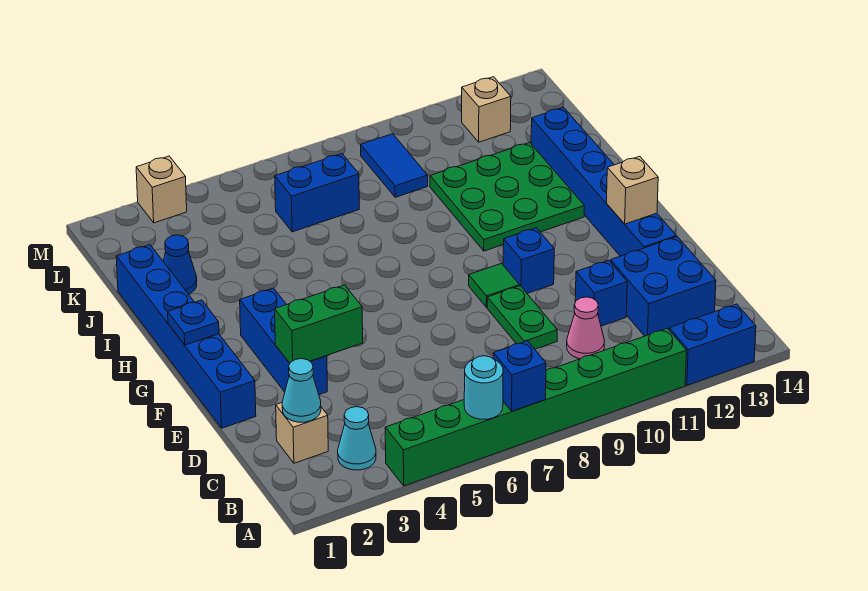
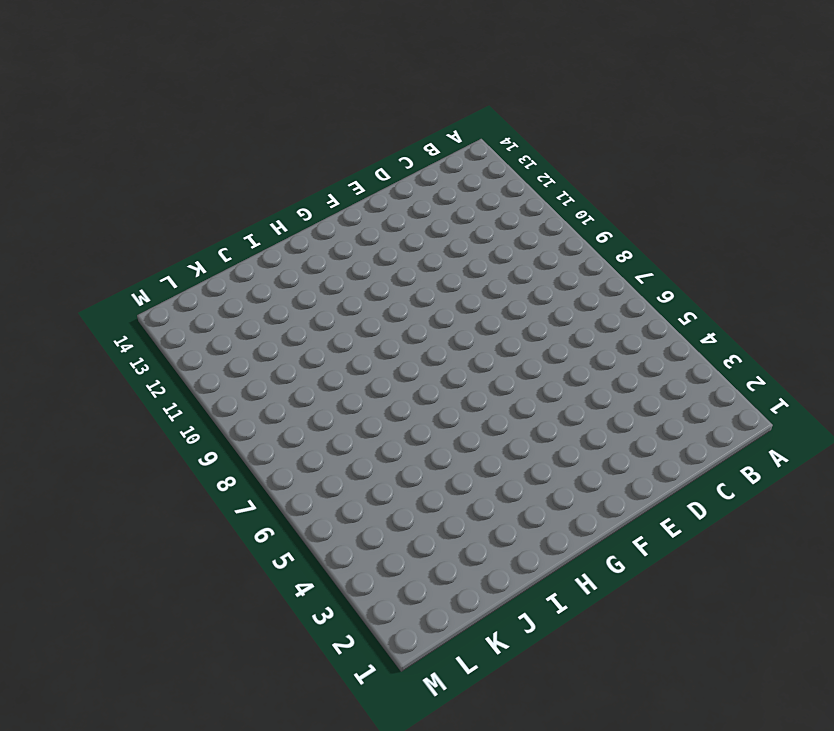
none -> green brick A4:A11 level 1
none -> blue brick A12:A13 level 1
none -> cyan cone B3 level 1

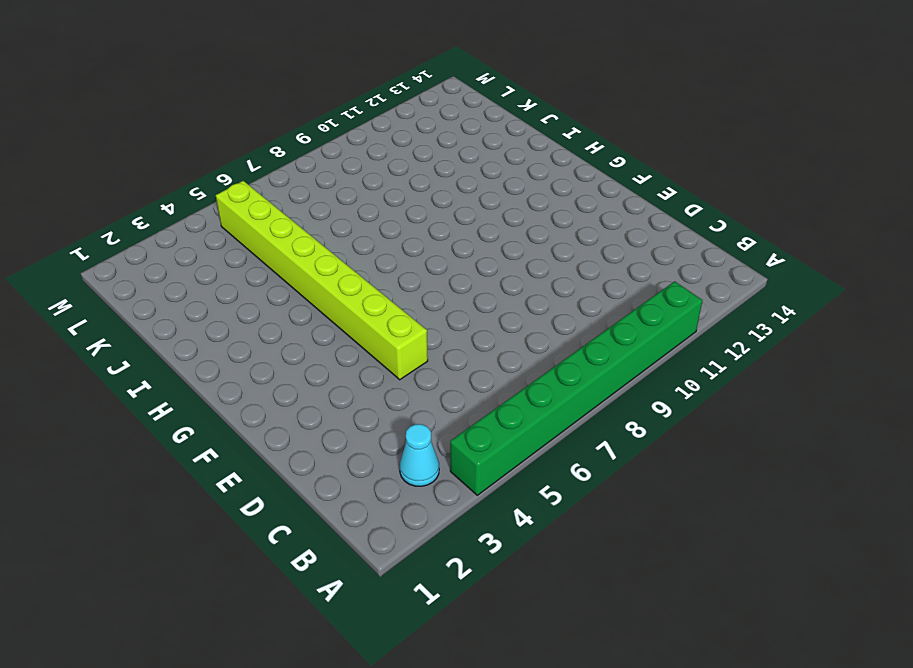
lime brick E5:L5 level 1 -> none
none -> blue brick A12:A13 level 1
none -> tan brick C2 level 1
none -> pink cone C10 level 1

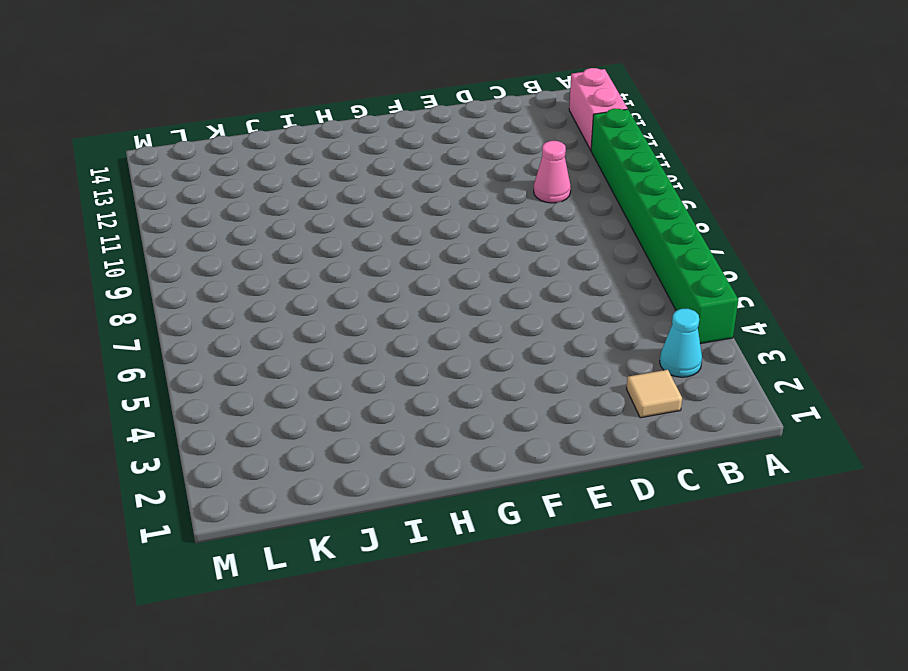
pink brick A12:A13 level 1 -> blue brick A12:A13 level 1
tan tile C2 level 1 -> tan brick C2 level 1
none -> blue brick C12:D13 level 1
none -> green plate D9:E9 level 1
none -> blue brick D11 level 1

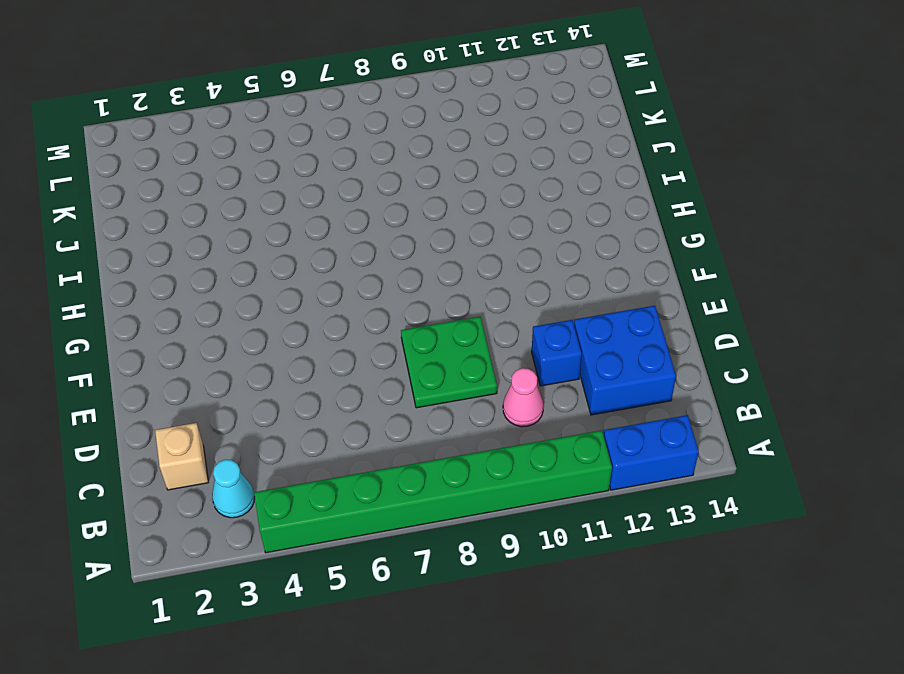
green plate D8:E9 level 1 -> green plate D9:E9 level 1
none -> blue brick E1:J1 level 1
none -> blue brick E3:G3 level 1
none -> blue brick E13:J13 level 1

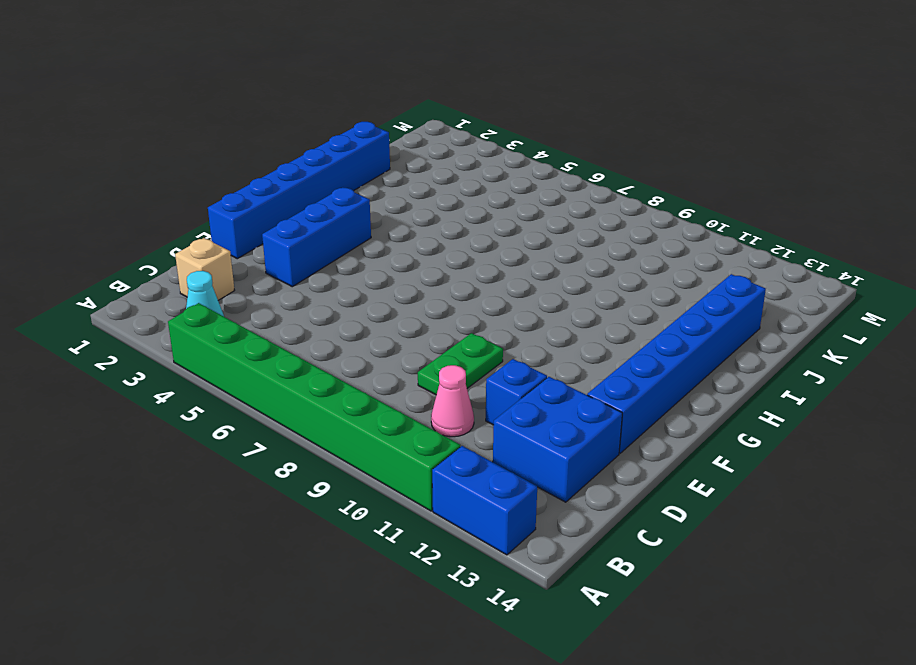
none -> green tile F9 level 1
none -> blue brick F10 level 1
none -> green plate H10:J12 level 1

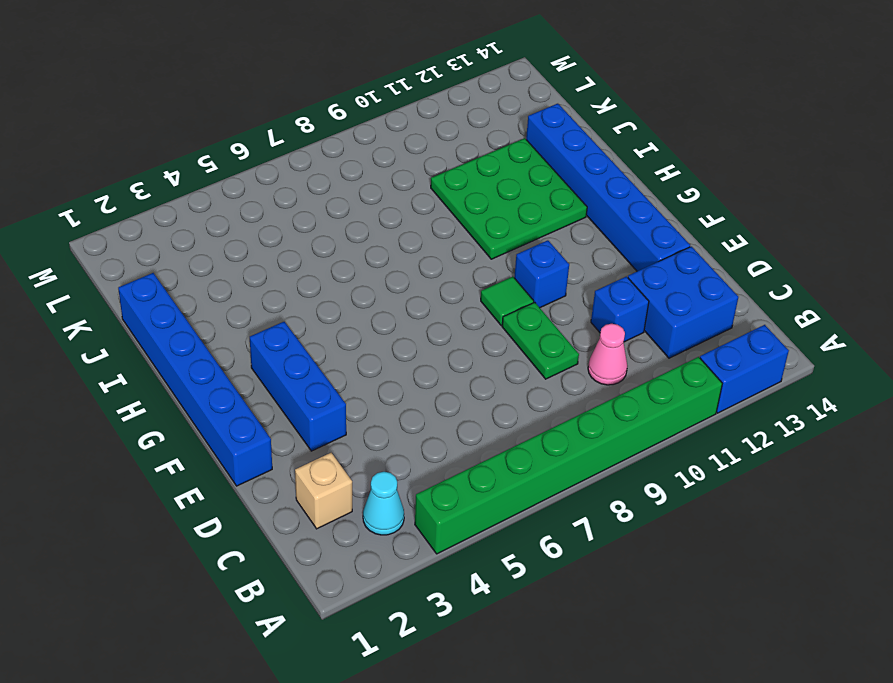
none -> blue cone J2 level 1
none -> blue brick K6:K7 level 1
none -> blue tile K9:L9 level 1

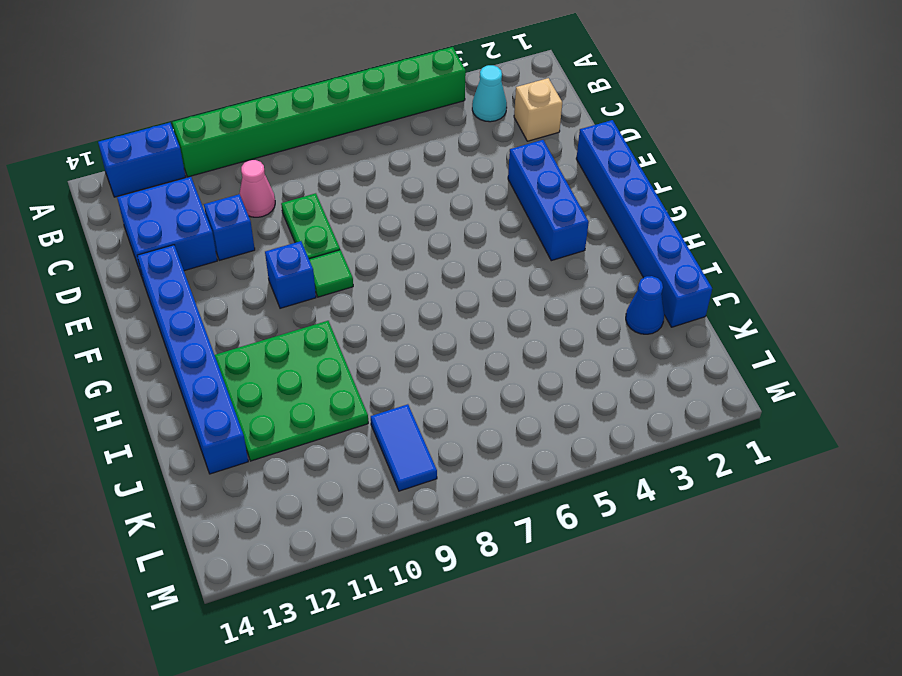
none -> blue brick K6:K7 level 1
none -> tan brick L12 level 1
none -> tan brick M3 level 1

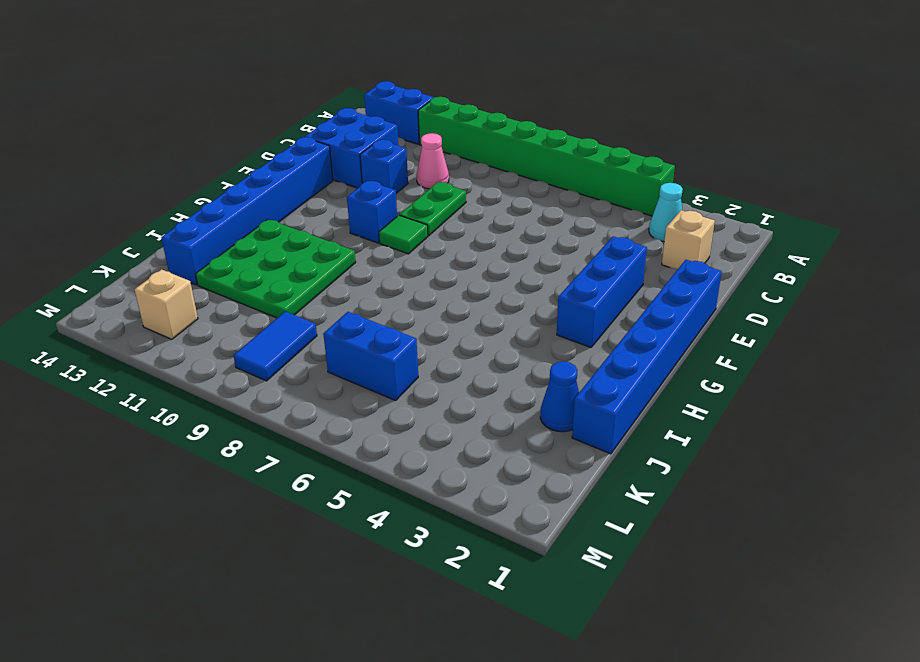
none -> tan brick M3 level 1
none -> cyan round brick A6 level 2
none -> blue brick A7 level 2

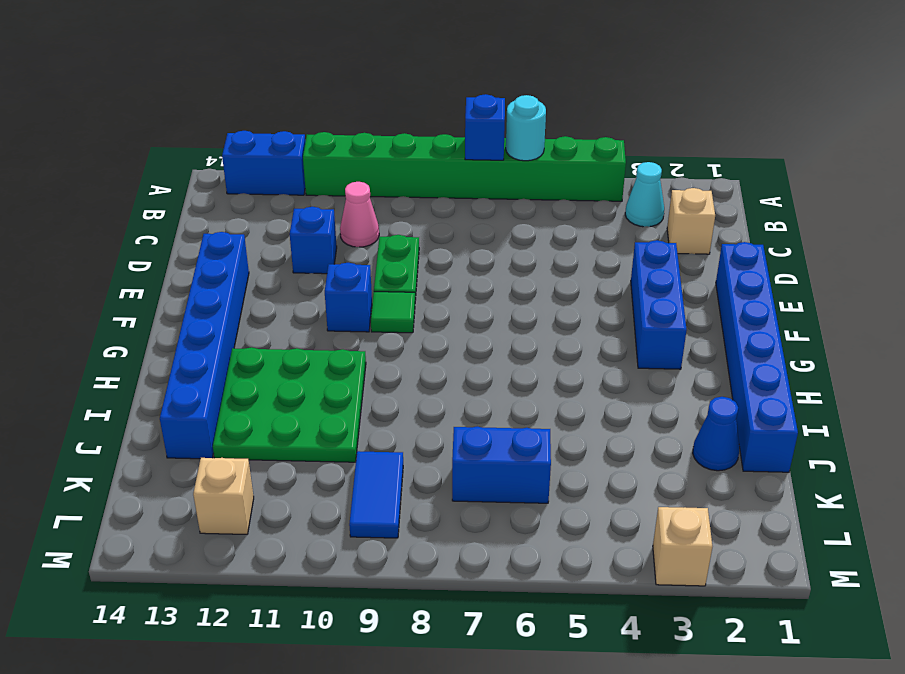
none -> blue brick C12:D13 level 1
none -> cyan cone C2 level 2
none -> green brick E3:E4 level 2

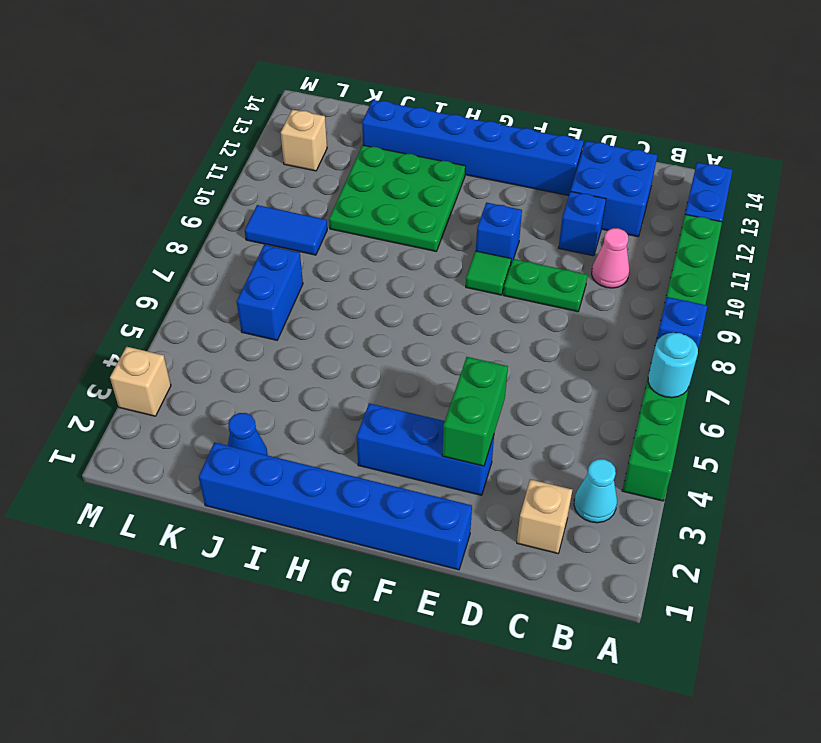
none -> cyan cone C2 level 2
none -> tan brick F13 level 2
none -> blue plate G1 level 2

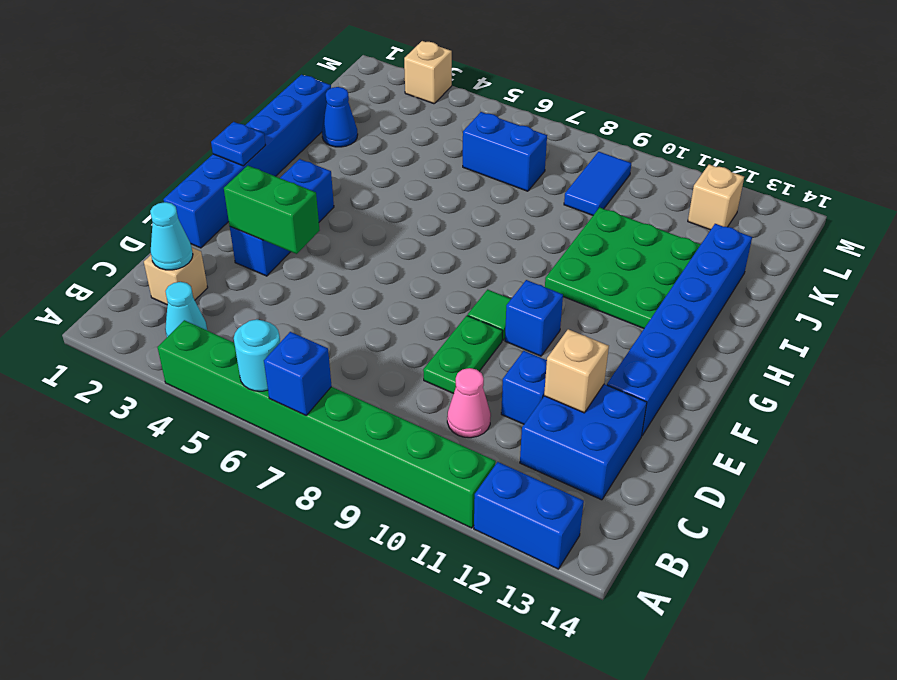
tan brick D12 level 2 -> tan brick F13 level 2

